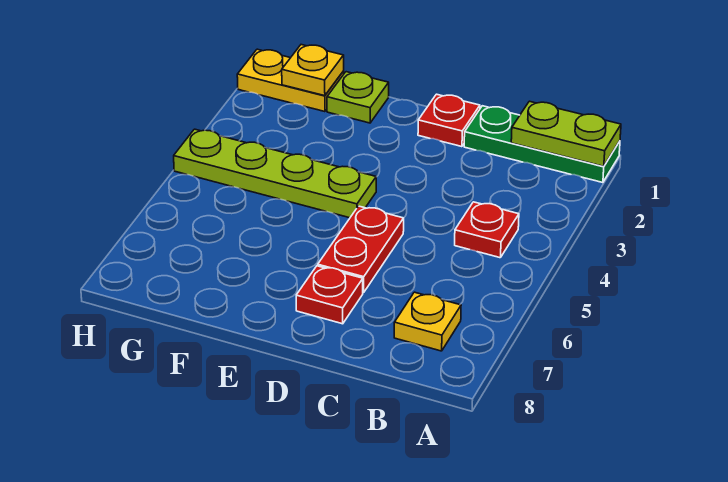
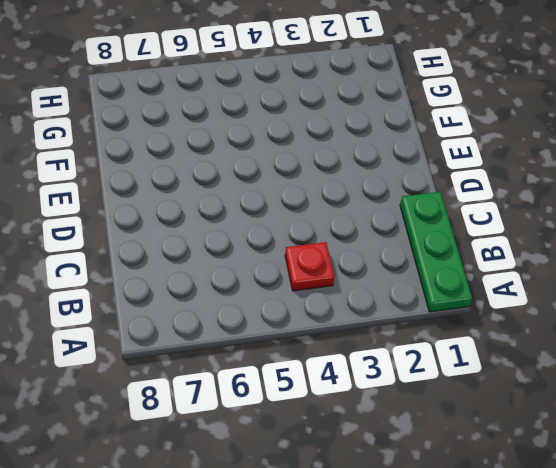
none -> yellow plate B7 level 1
none -> red plate D1 level 1

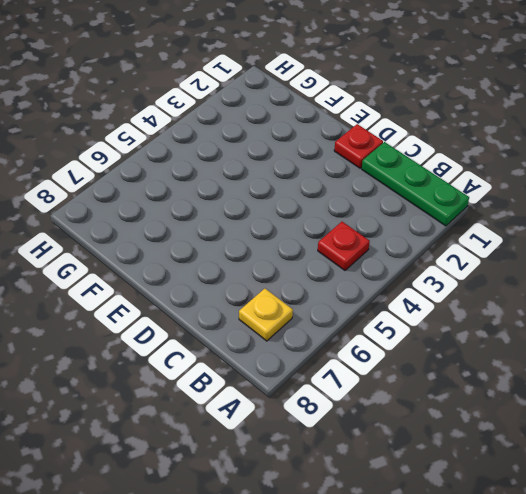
none -> red plate D5:D6 level 1
none -> red plate D7 level 1

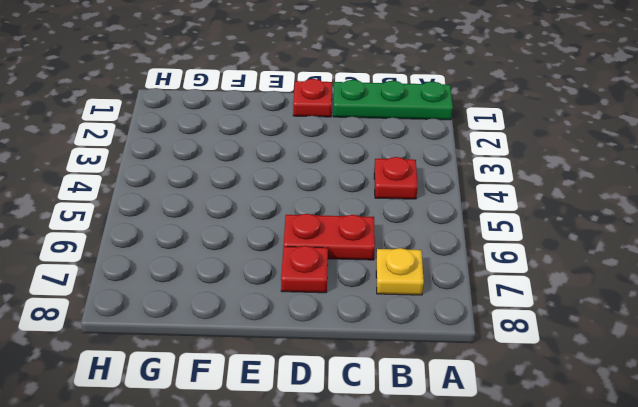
red plate C6:D6 level 1 -> red plate D5:D6 level 1
none -> lime plate E4:H4 level 1
none -> lime plate F1 level 1

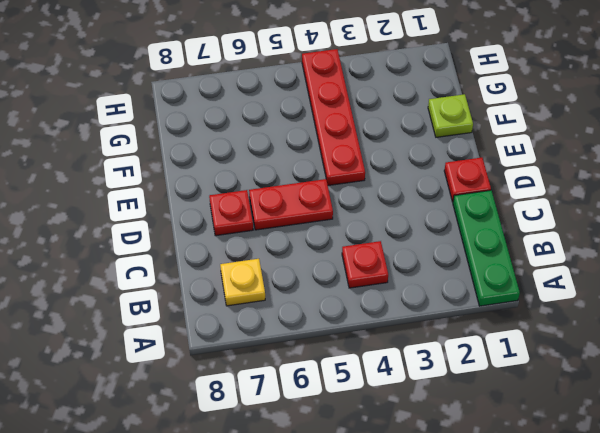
red plate E4:H4 level 1 -> lime plate E4:H4 level 1
none -> yellow plate G1:H1 level 1
none -> lime plate A1:B1 level 2

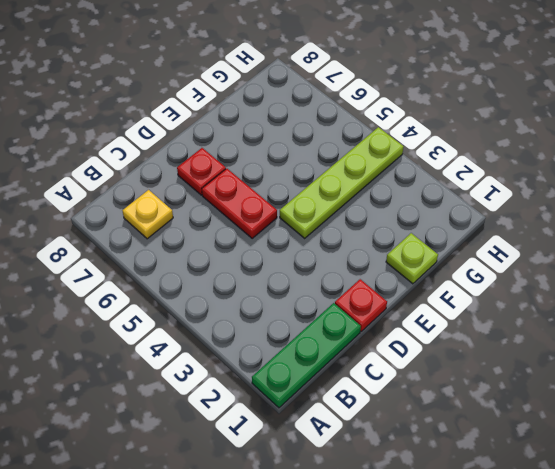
none -> red plate B4 level 1
none -> yellow plate G1:H1 level 1

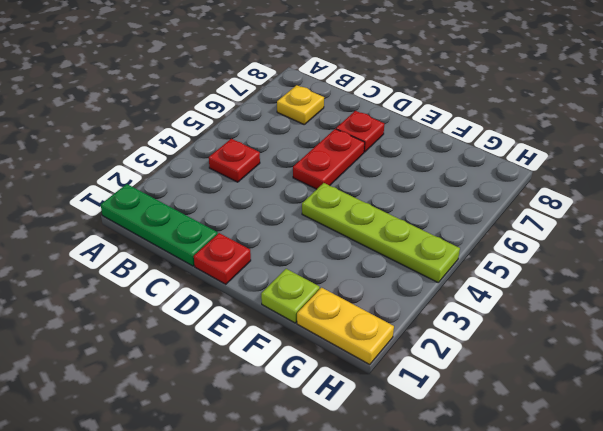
none -> lime plate A1:B1 level 2
none -> yellow plate G1 level 2

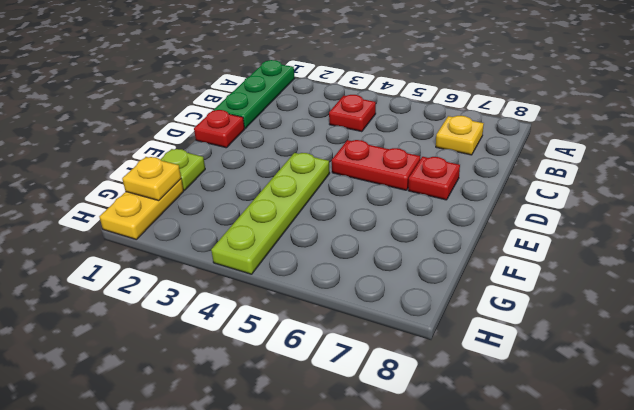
none -> lime plate A1:B1 level 2

